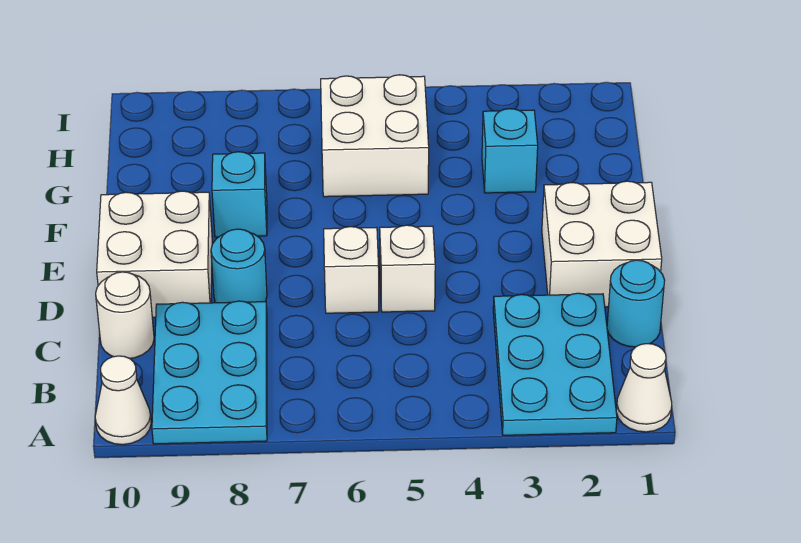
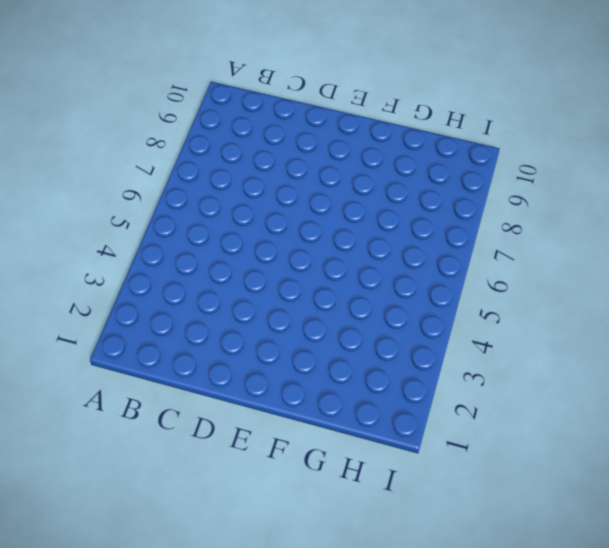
none -> white cone A1 level 1
none -> cyan plate A2:C3 level 1
none -> cyan plate A8:C9 level 1

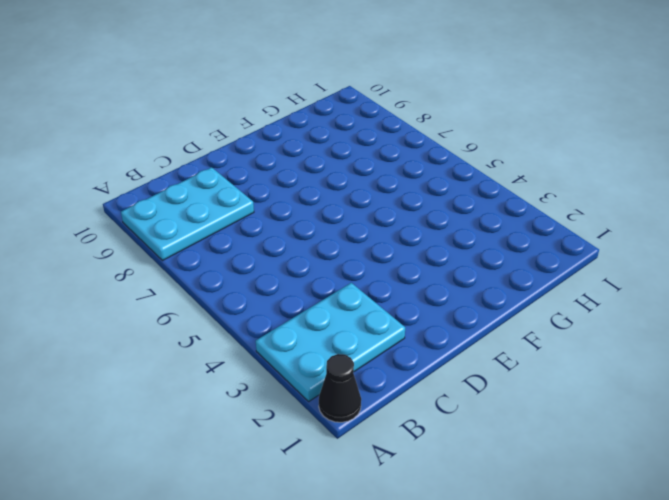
black cone A1 level 1 -> white cone A1 level 1
none -> white cone A10 level 1
none -> cyan round brick C1 level 1
none -> white round brick C10 level 1

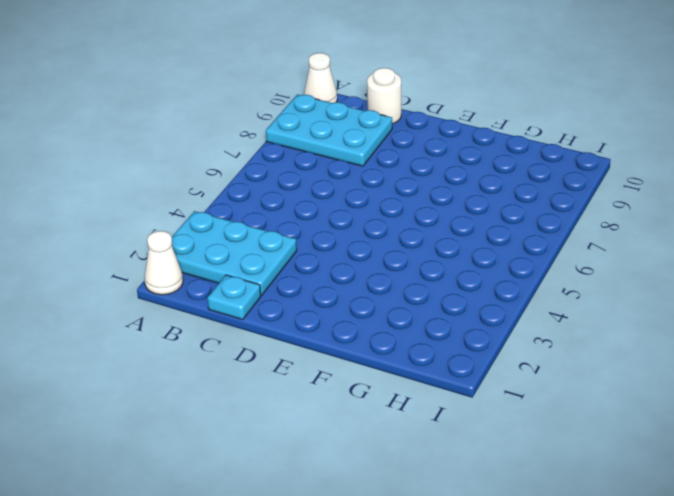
cyan plate C1 level 1 -> cyan round brick C1 level 1
none -> white brick D1:E2 level 1
none -> white brick D5 level 1
none -> white brick D6 level 1

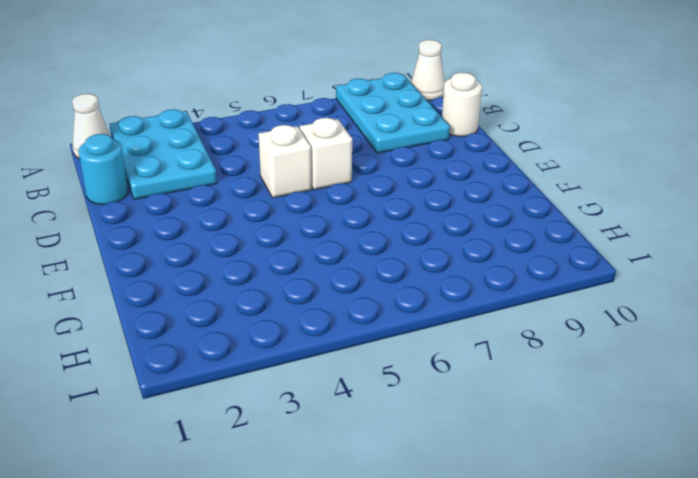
none -> white brick D1:E2 level 1
none -> cyan round brick D8 level 1
none -> white brick D9:E10 level 1

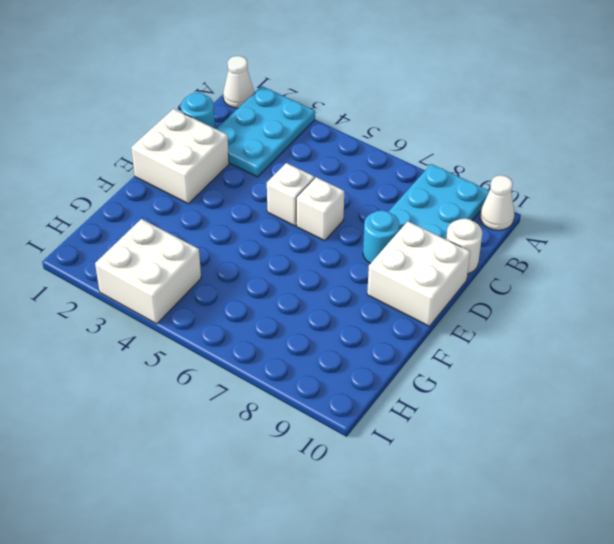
white brick H3:I4 level 1 -> white brick G5:H6 level 1
none -> cyan brick F8 level 1
none -> cyan brick G3 level 1

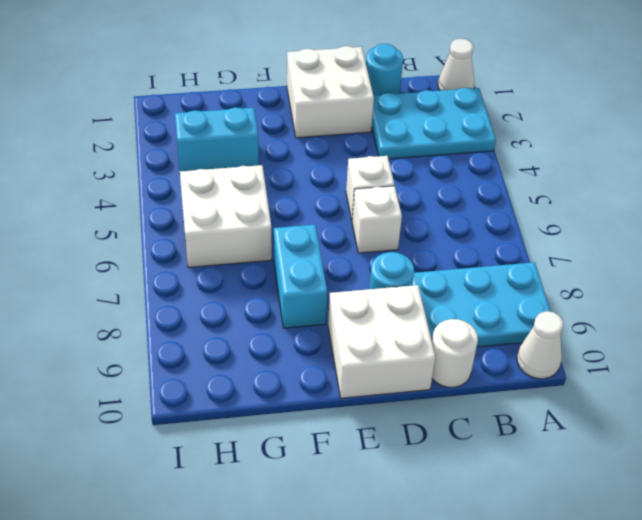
cyan brick F7:F8 level 1 -> cyan brick F8 level 1
cyan brick G3:H3 level 1 -> cyan brick G3 level 1

